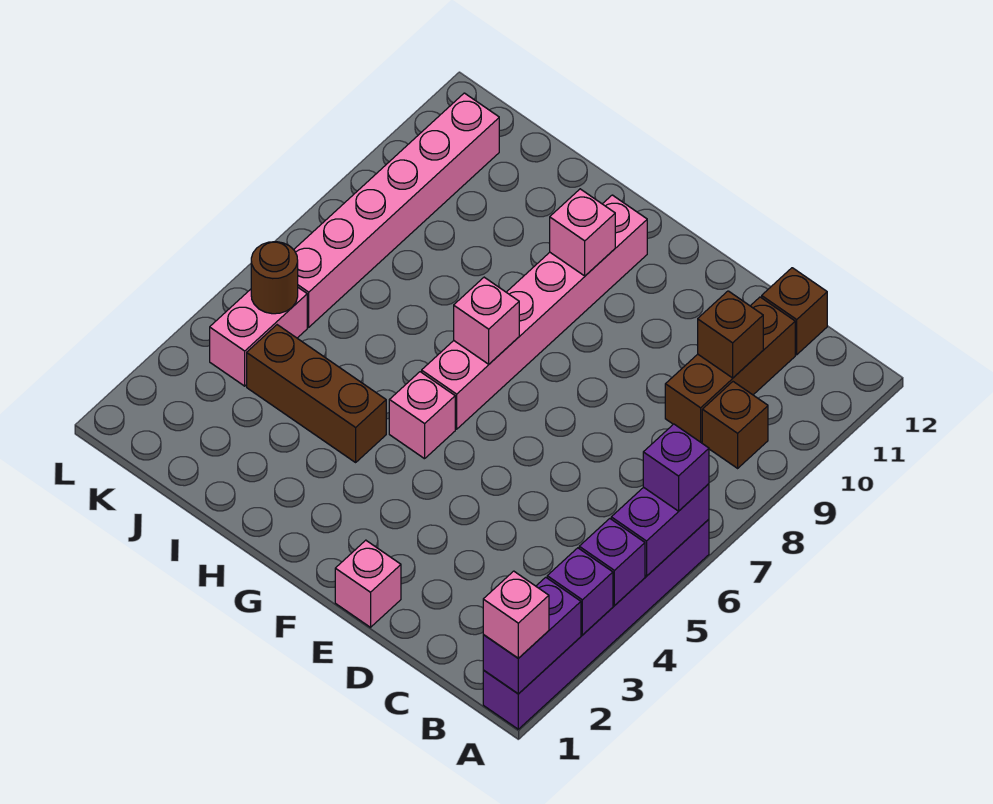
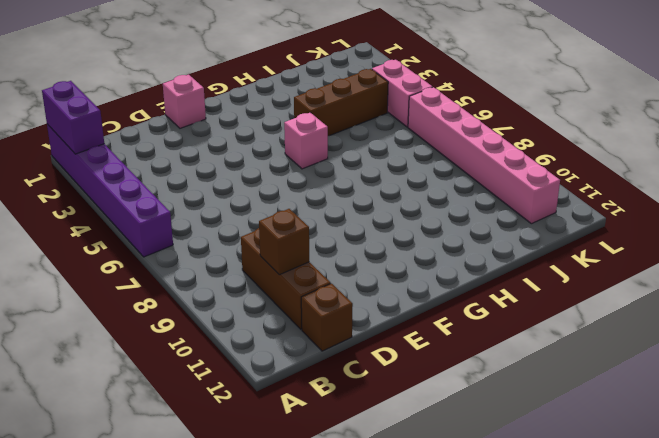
none -> brown brick B9 level 1
none -> pink brick G6:G11 level 1
none -> purple brick A3 level 2

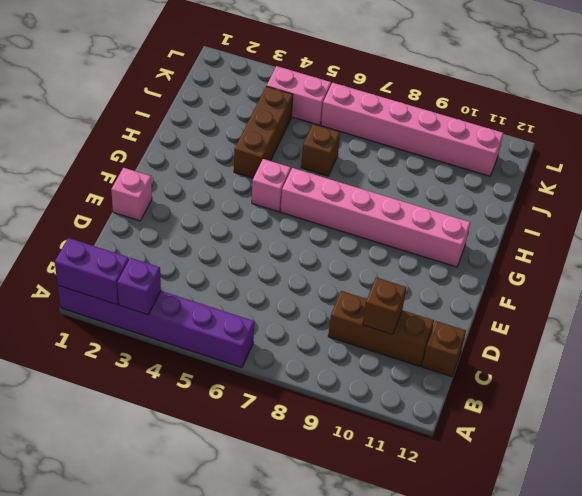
brown brick I6 level 1 -> brown brick B9 level 1
none -> purple brick A4 level 2
none -> purple brick A5:A6 level 2
none -> pink brick G7 level 2

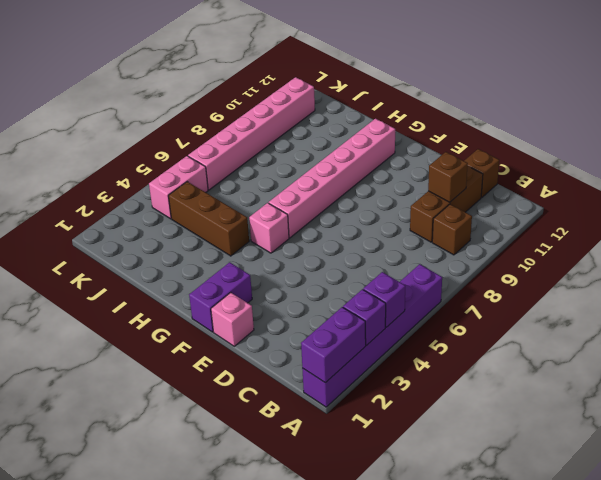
purple brick F1:F2 level 1 -> purple brick A5:A6 level 2
none -> pink brick G7 level 2
none -> pink brick G10 level 2
none -> brown round brick K5 level 2

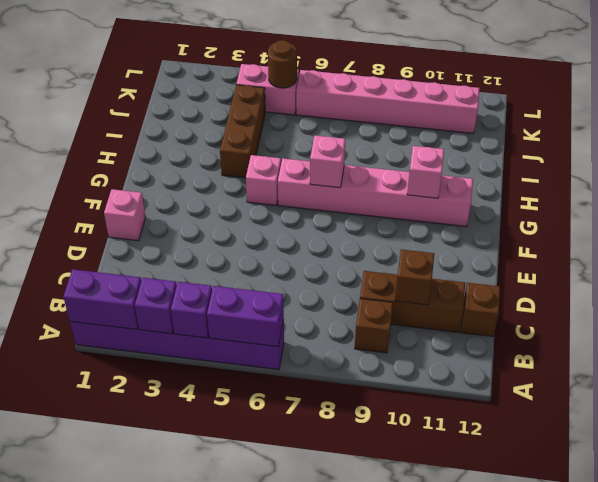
none -> pink brick A1 level 3
none -> purple brick A6 level 3

